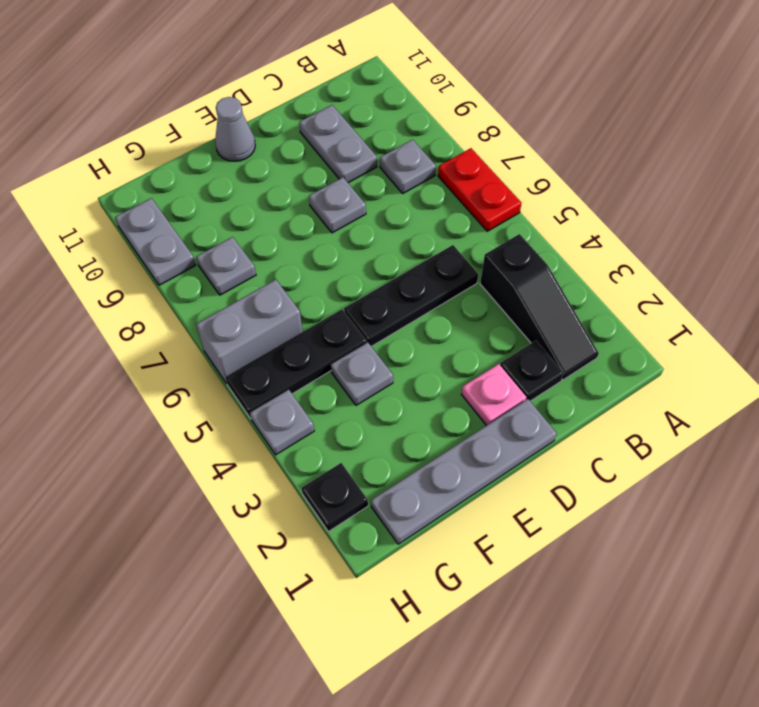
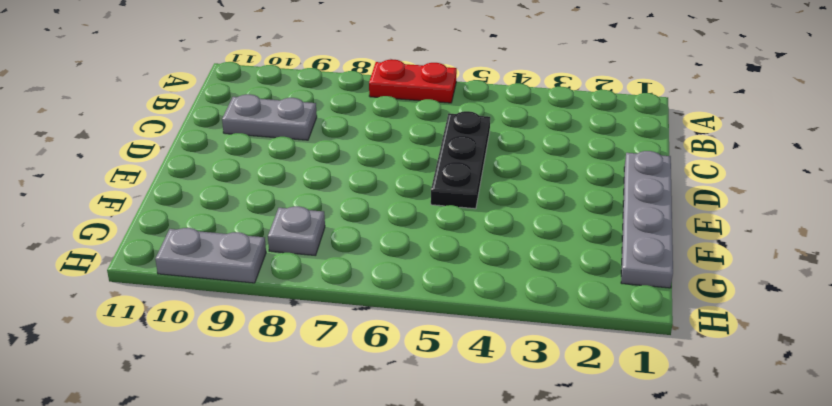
none -> black slope B2:B4 level 1 top 4
none -> grey plate B8 level 1
none -> black plate C2 level 1

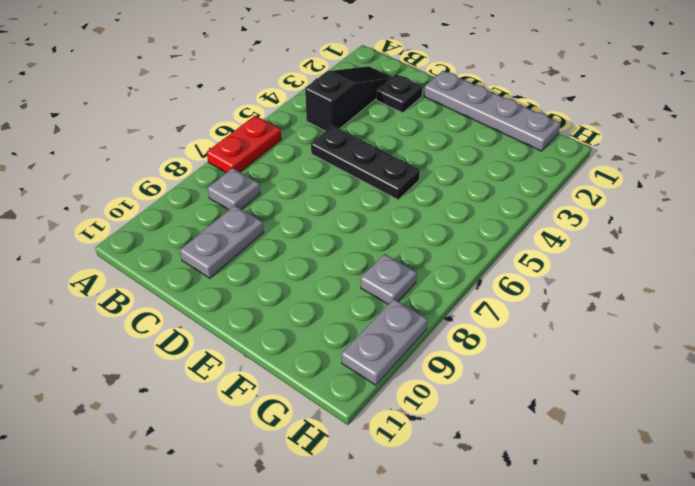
none -> pink plate D2 level 1
none -> grey plate D8 level 1
none -> grey cone E11 level 1

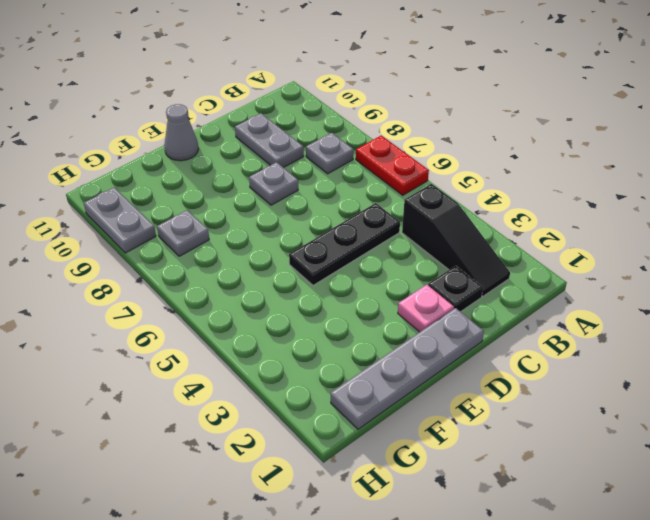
none -> grey plate F4 level 1
none -> black plate F5:H5 level 1
none -> grey brick G6:H6 level 1

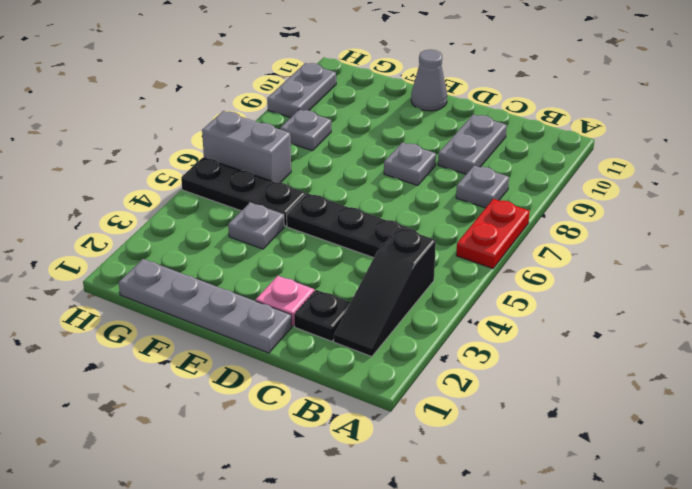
none -> black plate H2 level 1
none -> grey plate H4 level 1

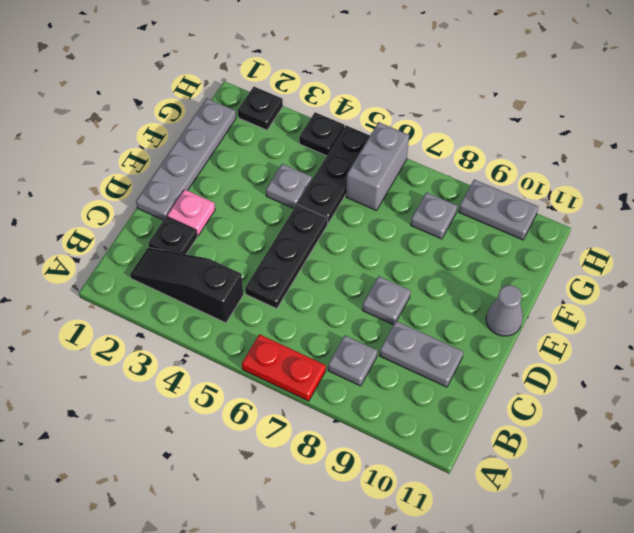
black plate H4 level 1 -> grey plate H4 level 1

